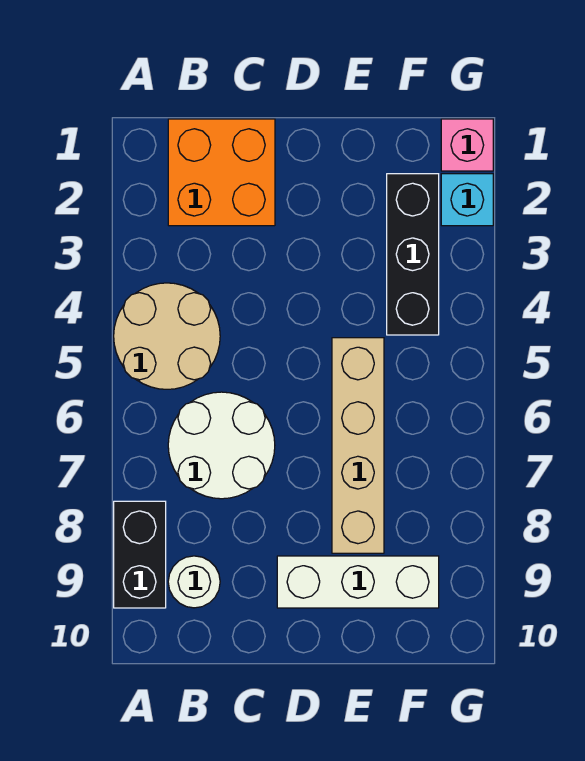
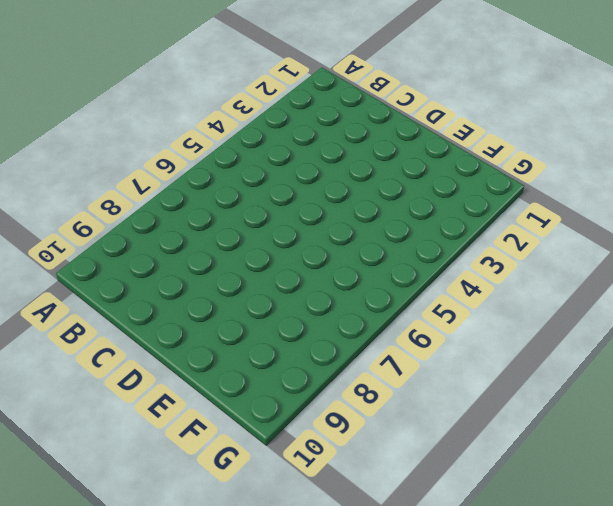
none -> tan round brick A4:B5 level 1
none -> black brick A8:A9 level 1

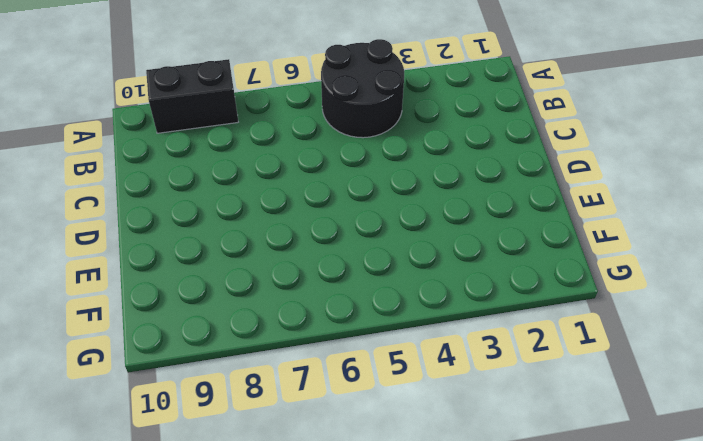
black round brick A4:B5 level 1 -> tan round brick A4:B5 level 1
none -> orange brick B1:C2 level 1
none -> white round brick B6:C7 level 1

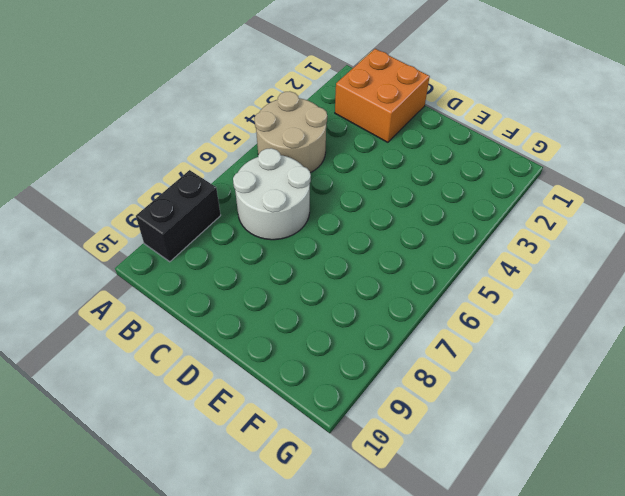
none -> white round brick B9 level 1
none -> white brick D9:F9 level 1

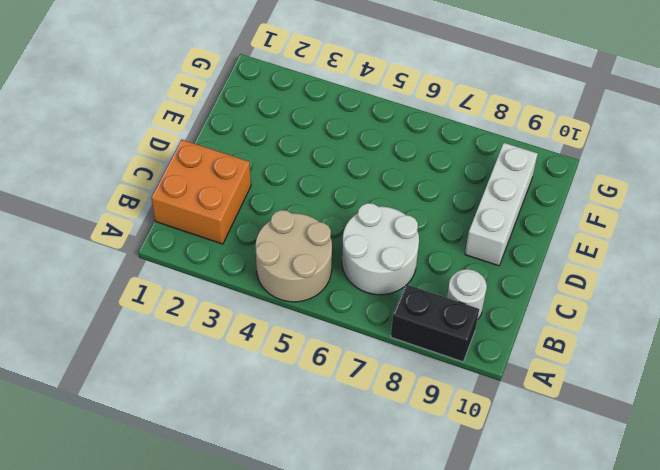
none -> tan brick E5:E8 level 1
none -> black brick F2:F4 level 1

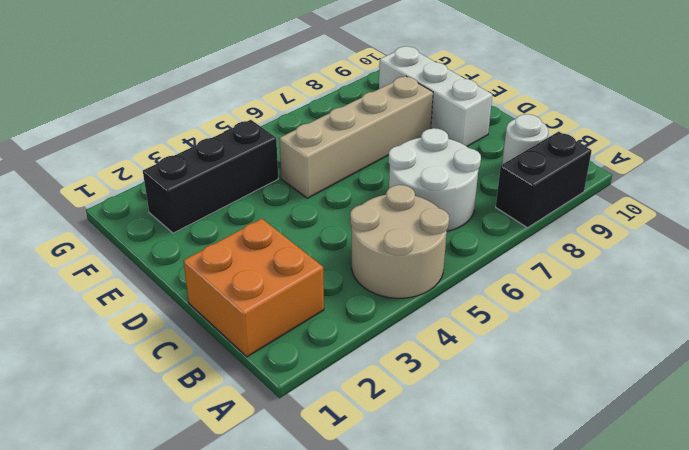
none -> pink brick G1 level 1
none -> cyan brick G2 level 1

